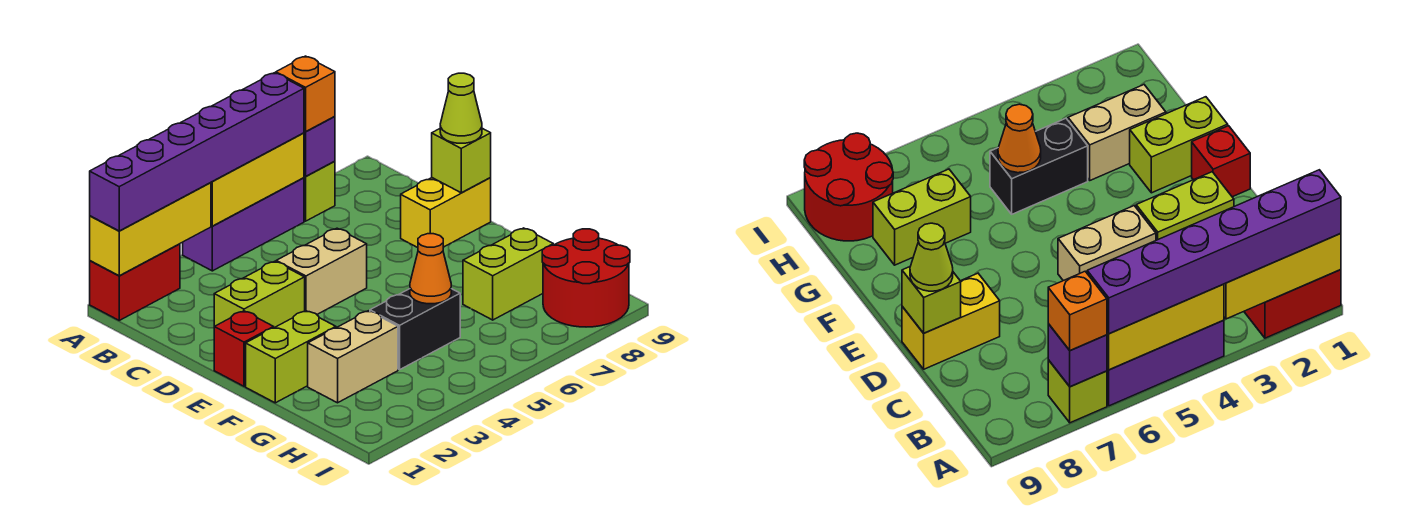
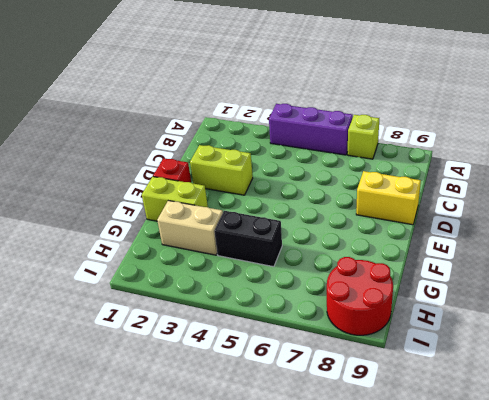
none -> red brick A1:A2 level 1
none -> tan brick D4:D5 level 1
none -> lime brick G7:G8 level 1

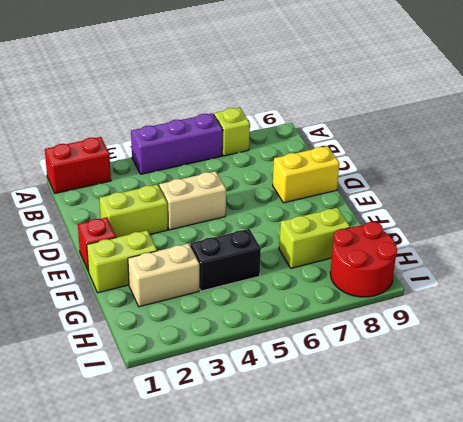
none -> yellow brick A1:A3 level 2
none -> yellow brick A4:A6 level 2
none -> purple brick A7 level 2

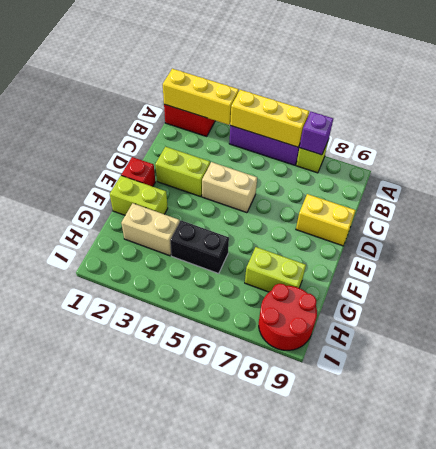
none -> lime brick D9 level 2
none -> orange cone G5 level 2
none -> purple brick A1:A6 level 3

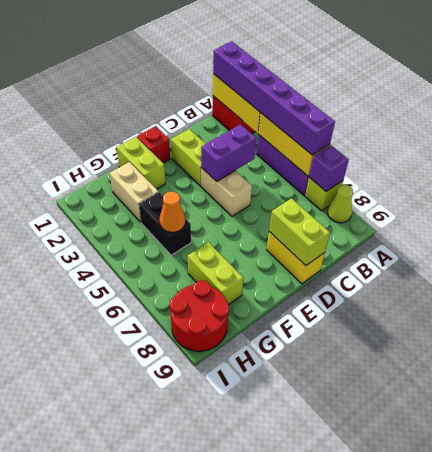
lime cone A8 level 1 -> lime cone D9 level 3
purple brick C4:D4 level 2 -> none
lime brick D8:D9 level 2 -> lime brick D9 level 2
none -> orange brick A7 level 3

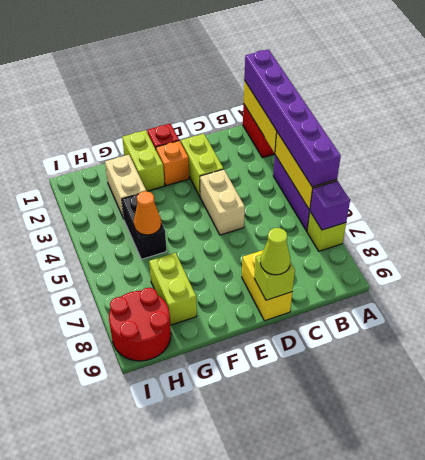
orange brick E2 level 1 -> orange brick A7 level 3

